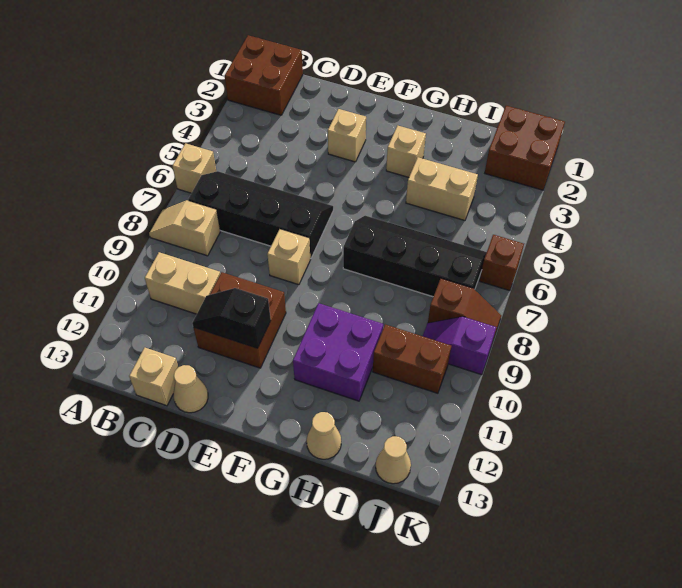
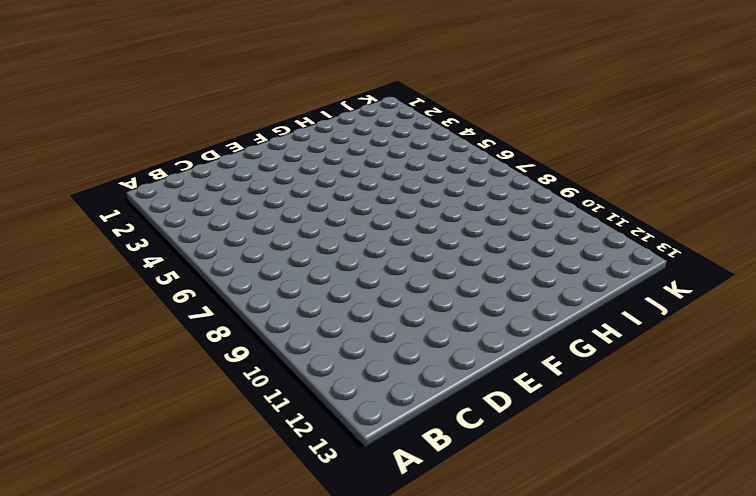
none -> brown brick A1:B2 level 1
none -> tan brick A6 level 1
none -> tan slope A8:B8 level 1 top B

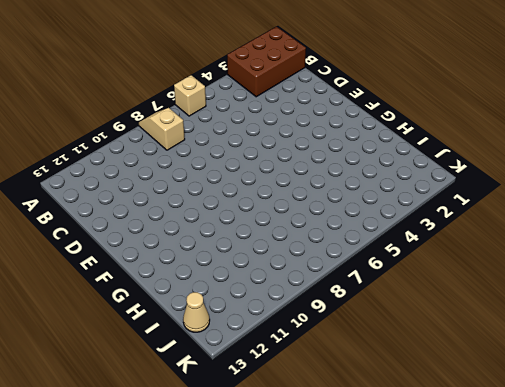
brown brick A1:B3 level 1 -> brown brick A1:B2 level 1
none -> black slope B6:E7 level 1 top 7
none -> tan brick B10:C10 level 1
none -> tan brick C13 level 1

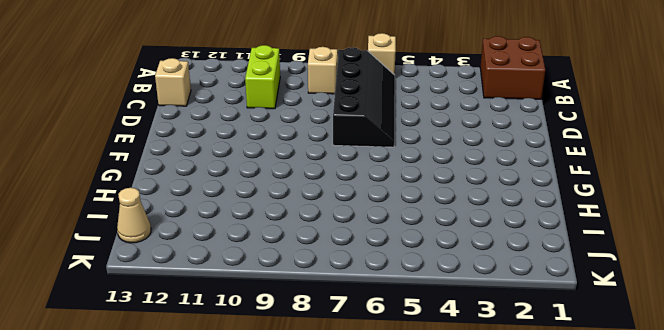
lime brick B10:C10 level 1 -> tan brick B10:C10 level 1
none -> brown brick D10:E11 level 1
none -> tan cone D13 level 1
none -> tan brick E3 level 1

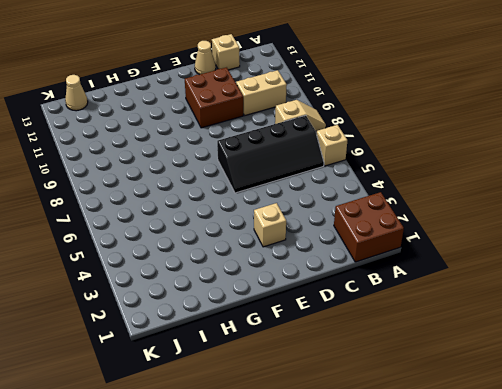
none -> tan brick E8 level 1
none -> tan brick G3 level 1
none -> black slope G6:J7 level 1 top 7

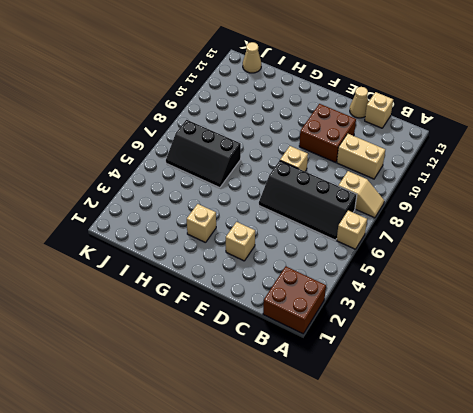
black slope H6:J7 level 1 top 7 -> black slope G6:J7 level 1 top 7
none -> purple brick G10:H11 level 1
none -> tan brick H4:I4 level 1
none -> tan cone H13 level 1

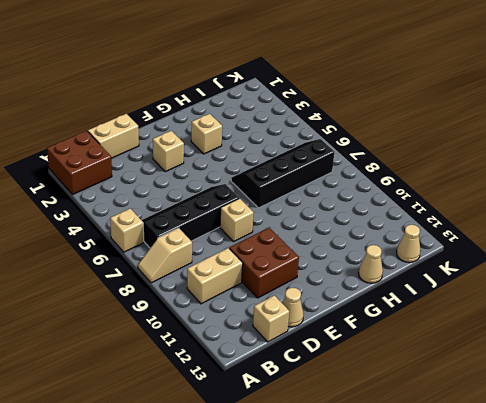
tan brick C1:D1 level 1 -> tan brick H4:I4 level 1
none -> purple brick G10:H11 level 1
none -> brown brick I10:J10 level 1
none -> brown brick J1:K2 level 1

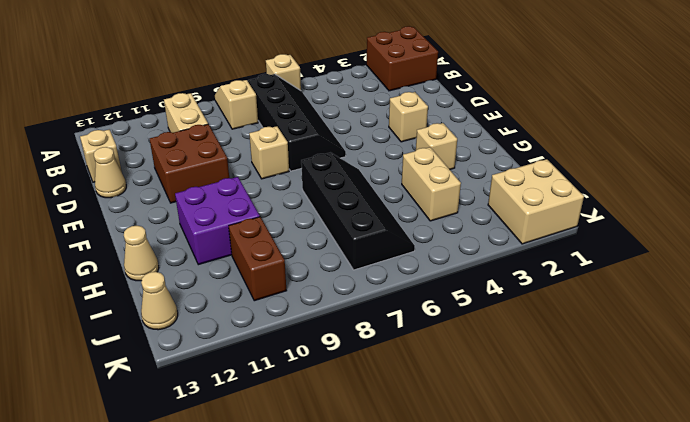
tan brick J1:K2 level 1 -> brown brick J1:K2 level 1
none -> brown slope J8:K8 level 1 top J
none -> purple slope J9:K9 level 1 top K
none -> brown brick K6 level 1

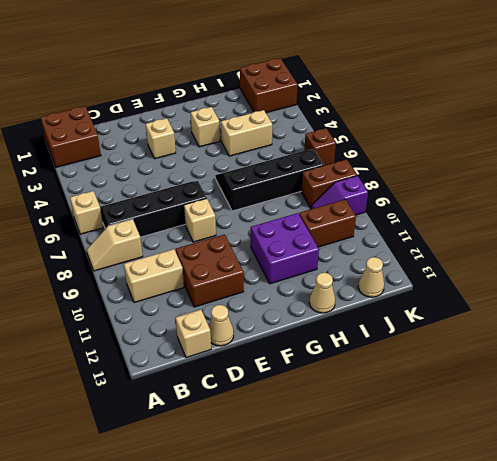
brown brick J8:K8 level 1 -> brown slope J8:K8 level 1 top J
none -> black slope D11:E11 level 2 top E

